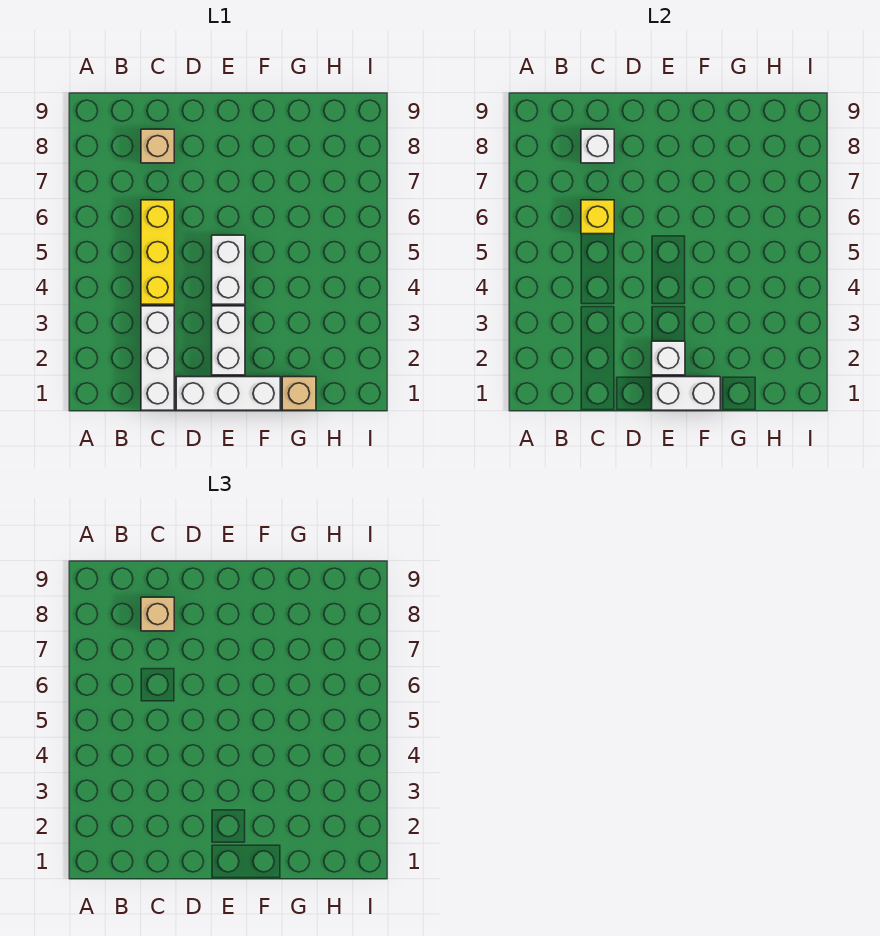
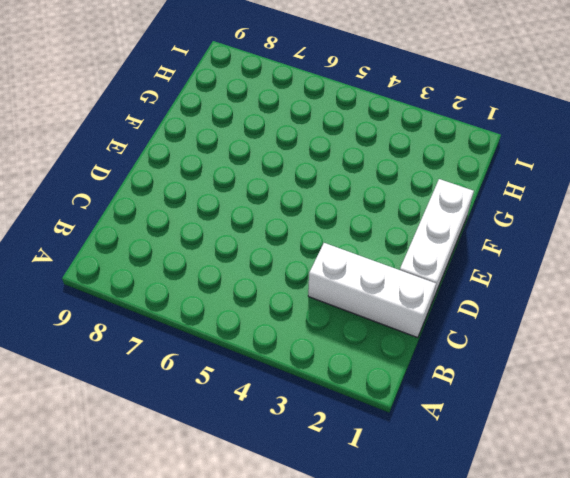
none -> yellow brick C4:C6 level 1
none -> tan brick C8 level 1
none -> white brick E2:E3 level 1

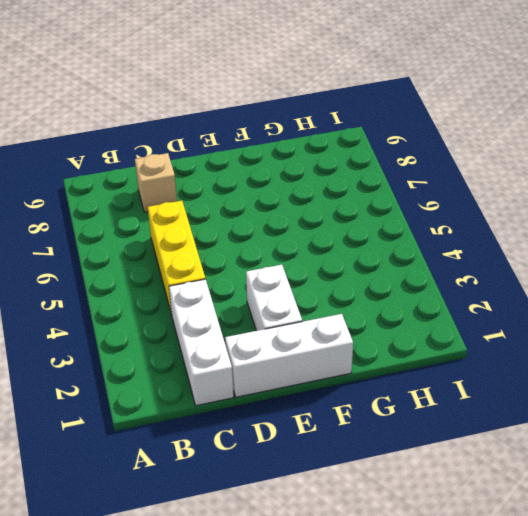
none -> white brick E4:E5 level 1
none -> tan brick G1 level 1
none -> yellow brick C6 level 2

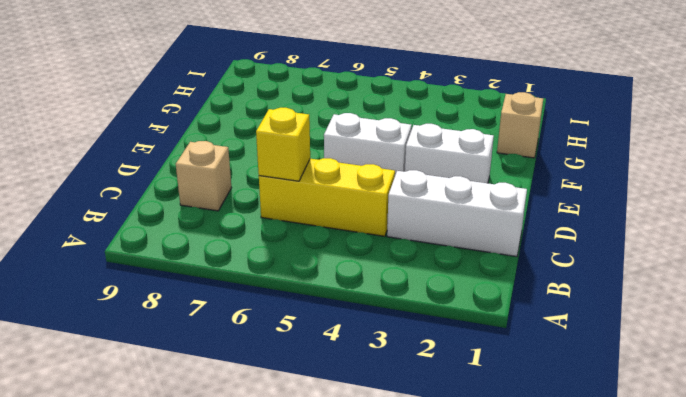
none -> white brick D1:F1 level 1
none -> white brick C8 level 2
none -> white brick E1:F1 level 2

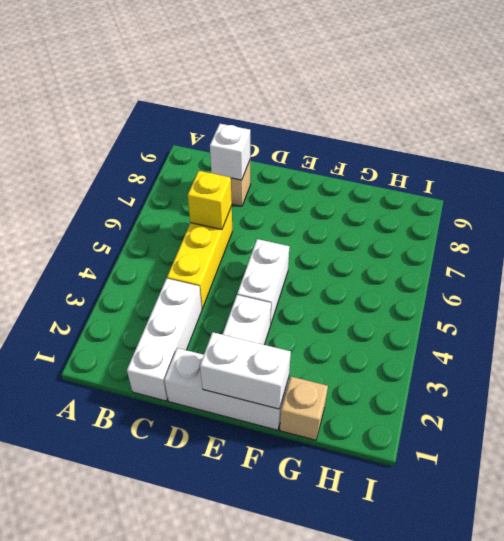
none -> white brick E2 level 2
none -> tan brick C8 level 3

